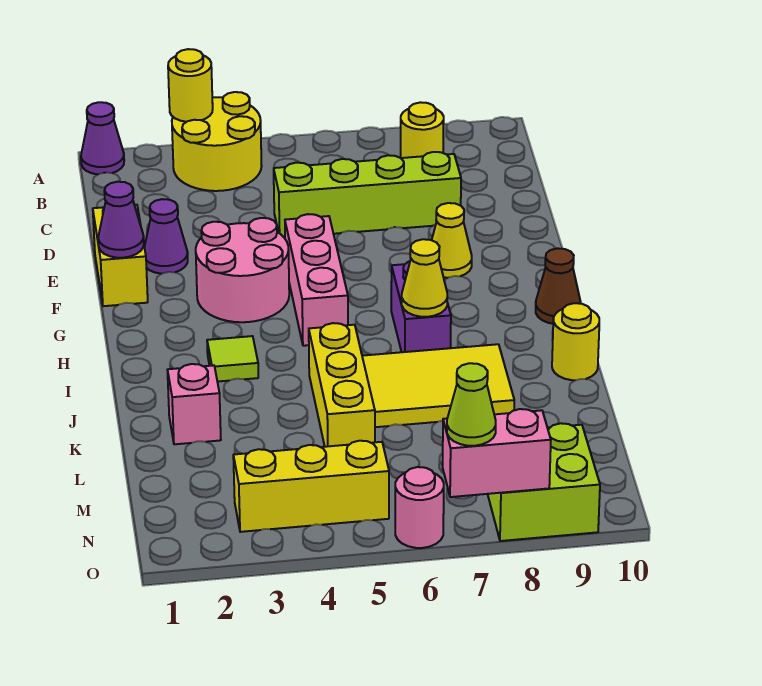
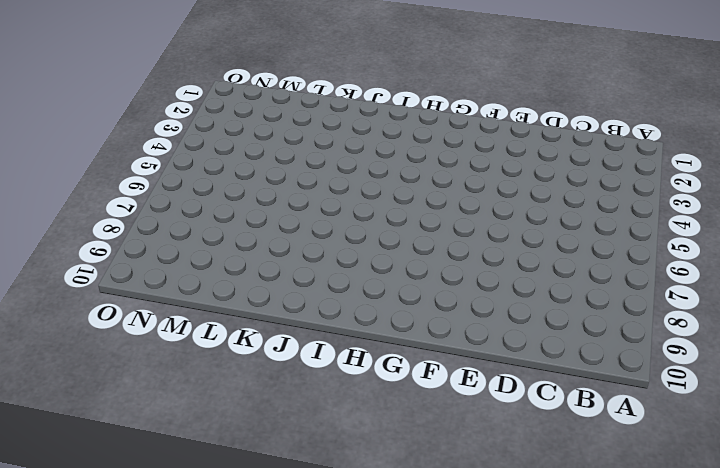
none -> purple cone A1 level 1
none -> yellow round brick A3:B4 level 1
none -> yellow round brick B8 level 1

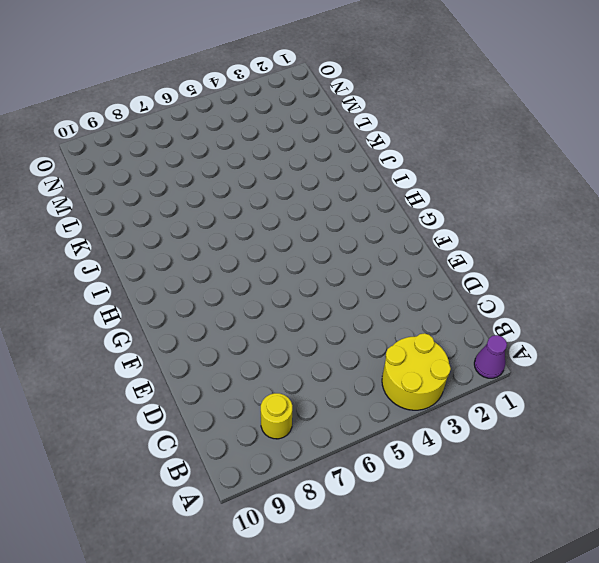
none -> lime brick D5:D8 level 1
none -> yellow brick E1:F1 level 1
none -> purple cone E2 level 1

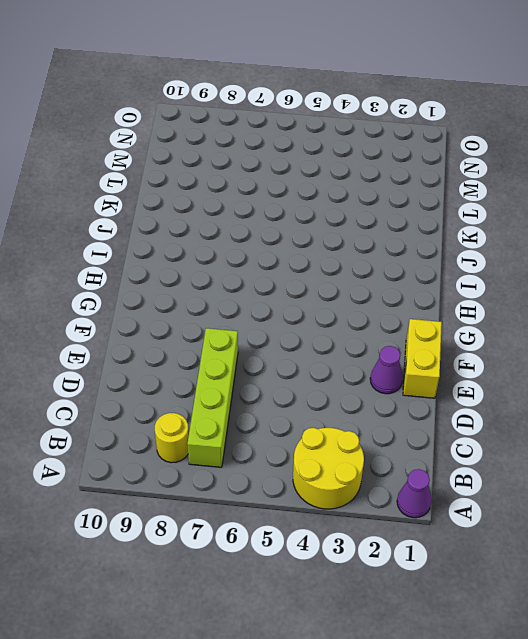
lime brick B7:E7 level 1 -> lime brick D5:D8 level 1
none -> pink round brick F3:G4 level 1
none -> pink brick F5:H5 level 1
none -> yellow cone F8 level 1

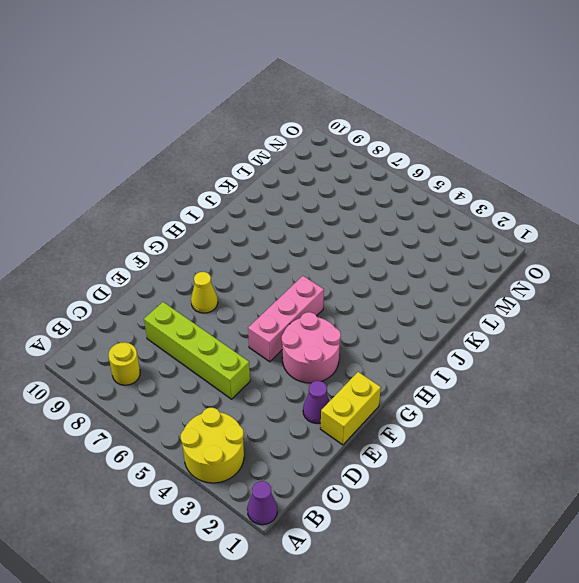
none -> purple brick H7:I7 level 1
none -> brown cone H10 level 1
none -> lime tile I3 level 1

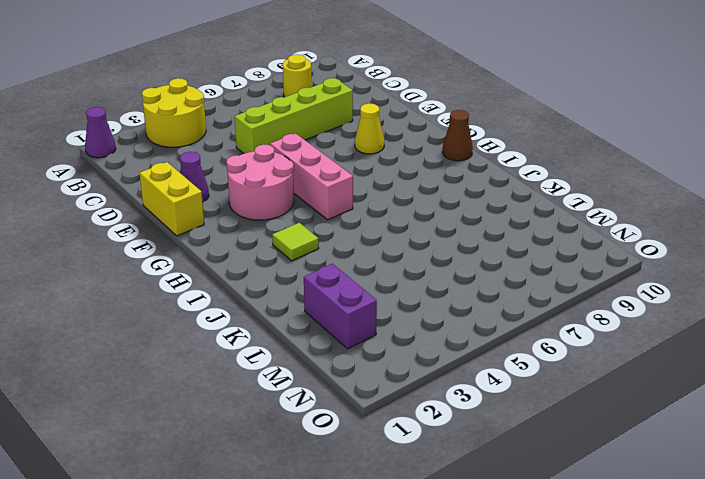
purple brick L2:M2 level 1 -> purple brick H7:I7 level 1
none -> yellow brick J5:L5 level 1
none -> yellow tile J6:K8 level 1
none -> yellow round brick J10 level 1

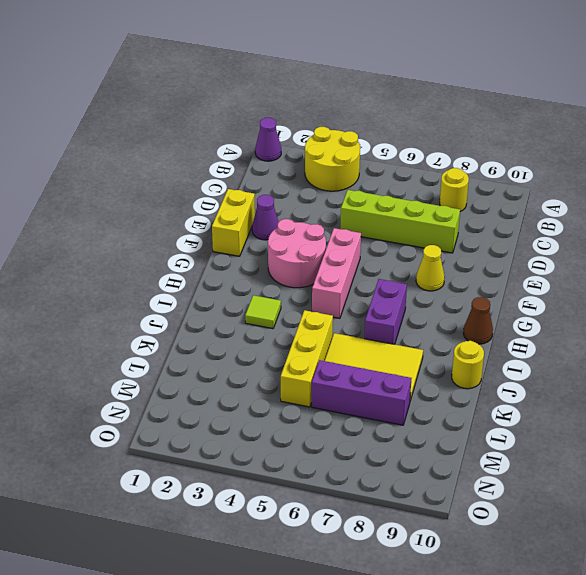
purple brick L6:L8 level 1 -> none
none -> pink brick K2 level 1
none -> yellow brick N3:N5 level 1
none -> lime brick N8:O9 level 1

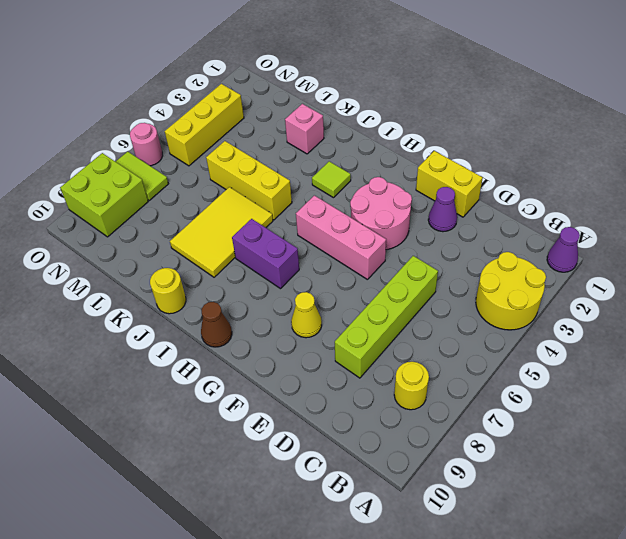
lime tile N7:O7 level 1 -> none
none -> yellow round brick A3 level 2
none -> purple cone F1 level 2
none -> yellow cone I7 level 2

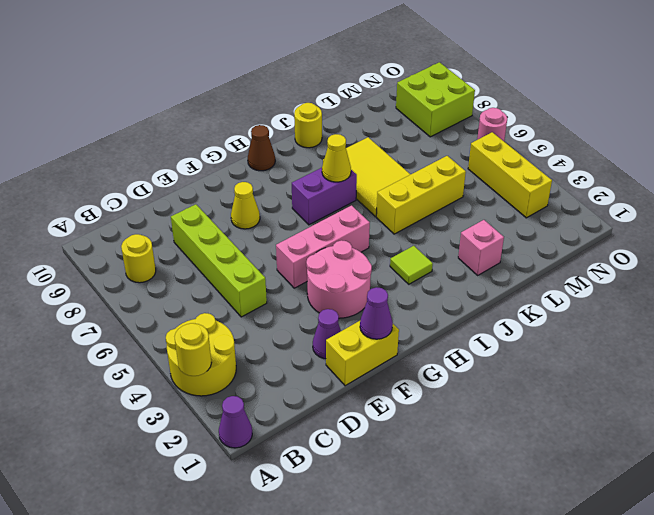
none -> pink brick O7:O8 level 2
none -> lime cone O7 level 3

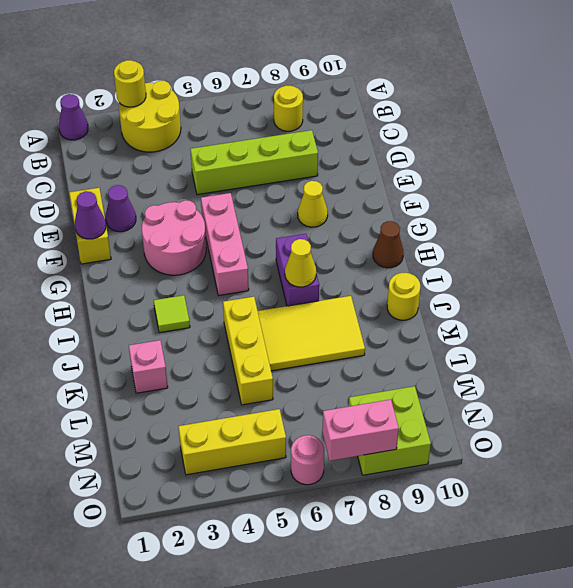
none -> lime cone O7 level 3

